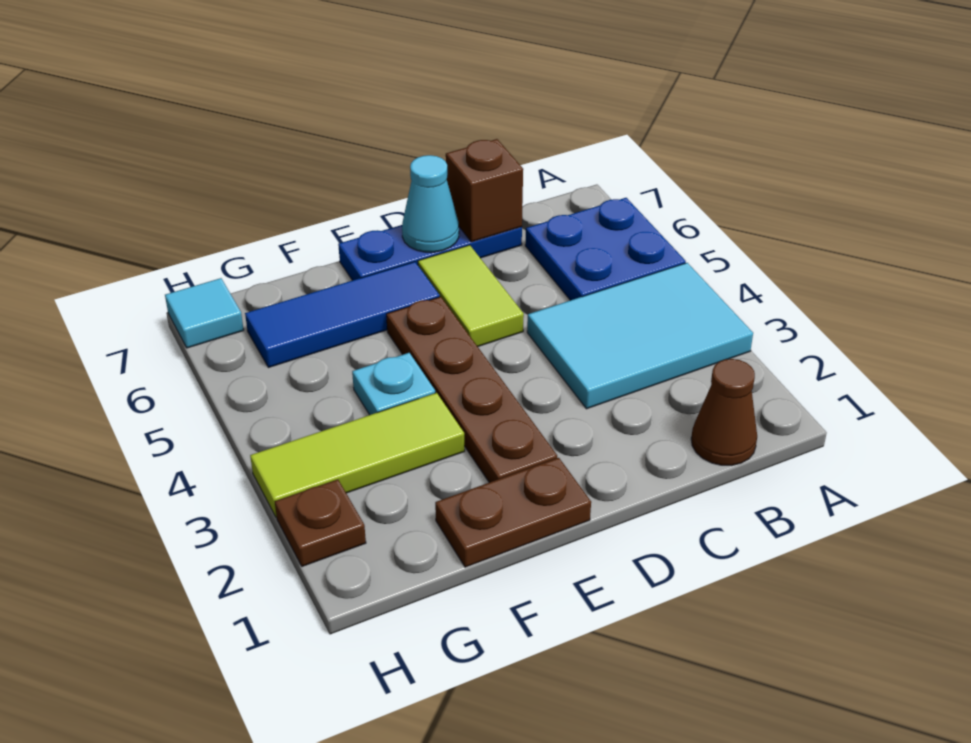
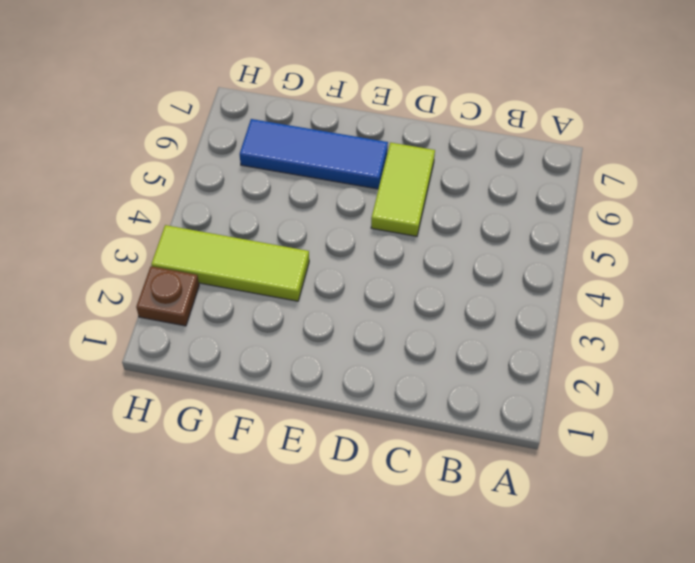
none -> cyan tile A3:C4 level 1
none -> blue plate A5:B6 level 1
none -> brown cone B1 level 1

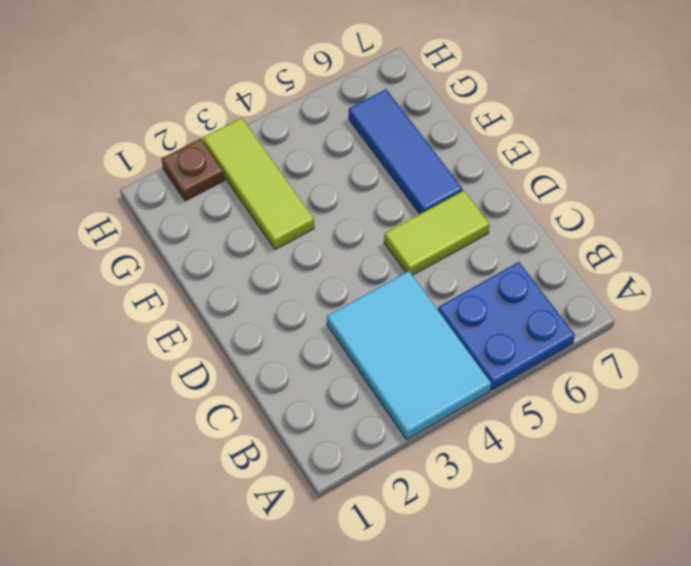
none -> brown cone B1 level 1
none -> blue plate C7:E7 level 1
none -> brown plate E1:F1 level 1

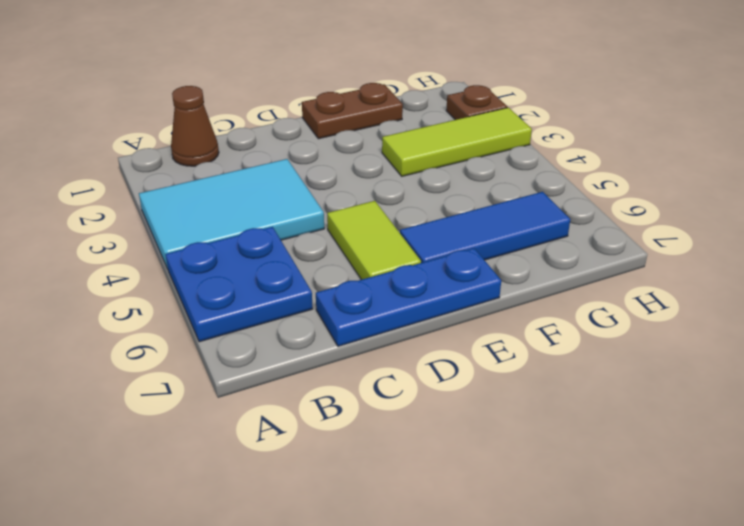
none -> brown plate E2:E5 level 1
none -> cyan plate F4 level 1
none -> cyan tile H7 level 1

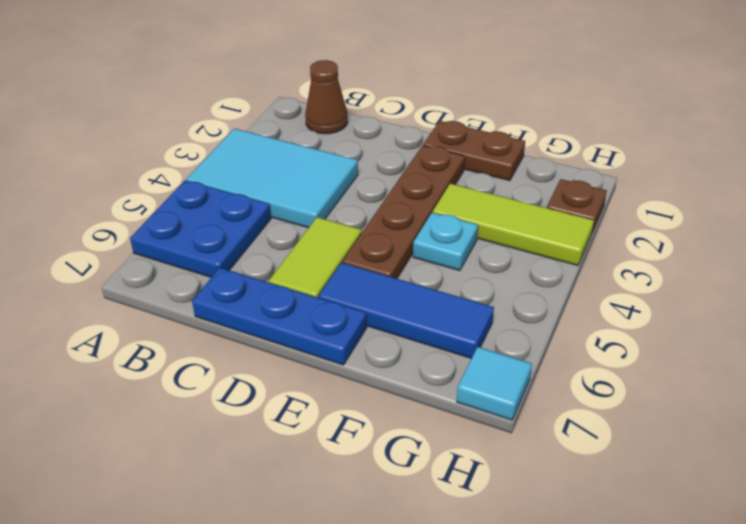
none -> brown brick C7 level 2
none -> cyan cone D7 level 2

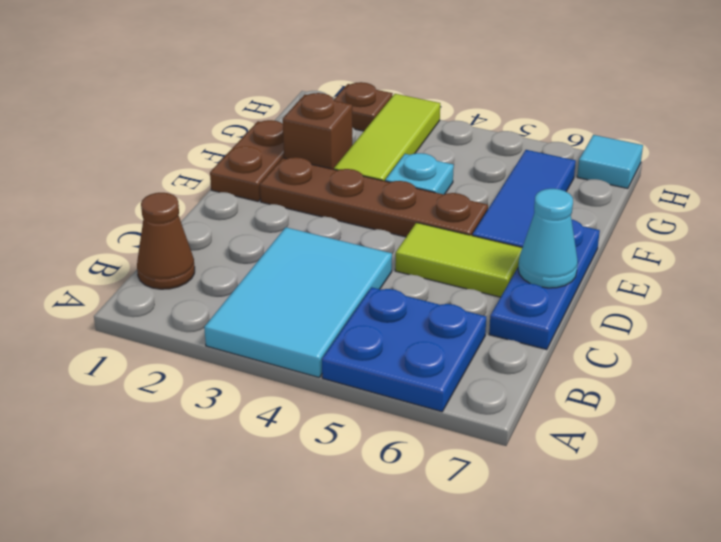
brown brick F2 level 1 -> brown brick C7 level 2

